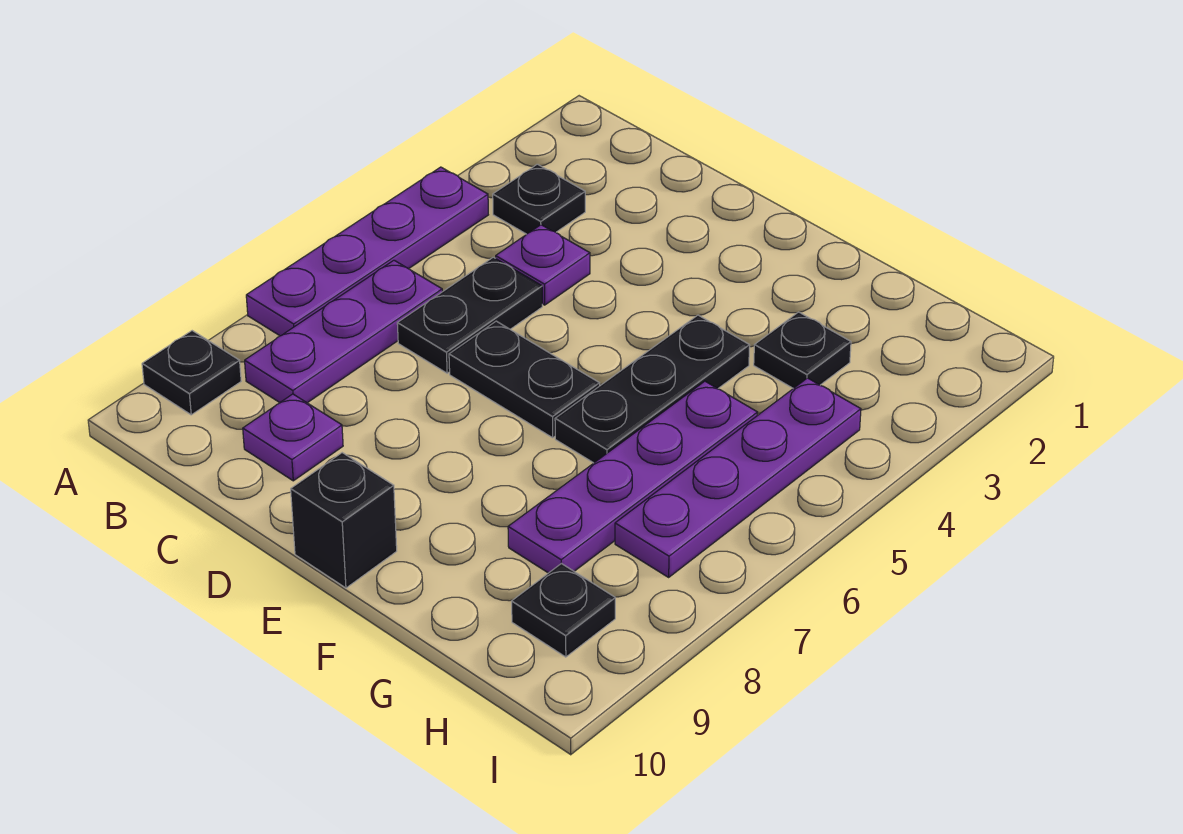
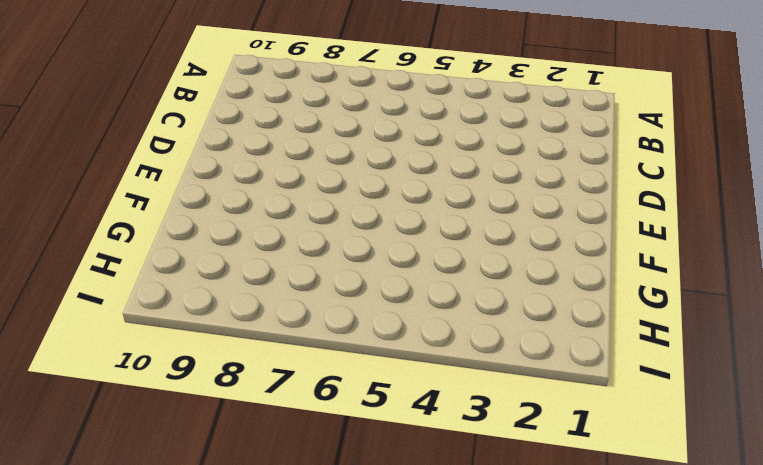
none -> purple plate A4:A7 level 1
none -> black plate A9 level 1
none -> black plate B3 level 1

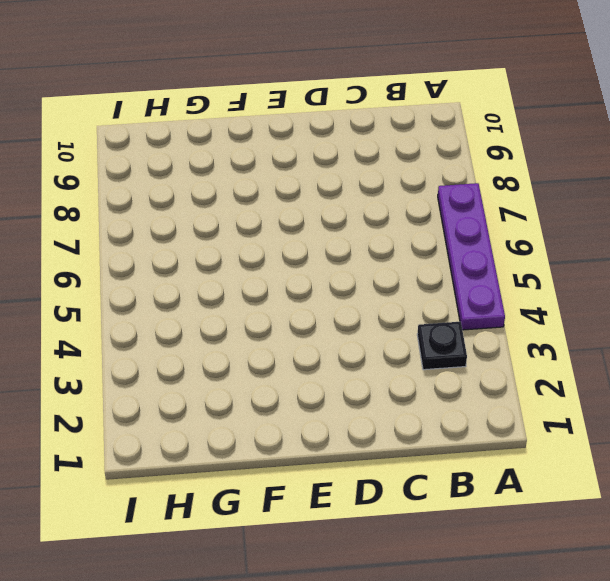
none -> black plate A9 level 1
none -> purple plate B6:B8 level 1
none -> purple plate C4 level 1

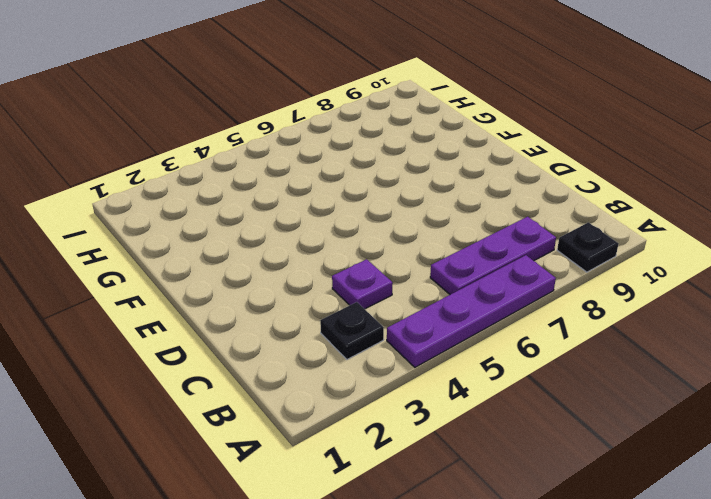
none -> black plate C5:C6 level 1
none -> purple plate C9 level 1
none -> black plate D6:E6 level 1

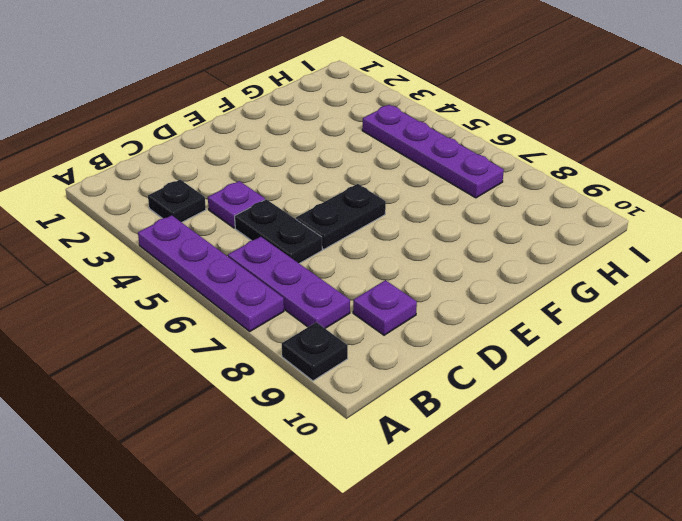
none -> black brick E10 level 1
none -> black plate F4:F6 level 1
none -> black plate G3 level 1

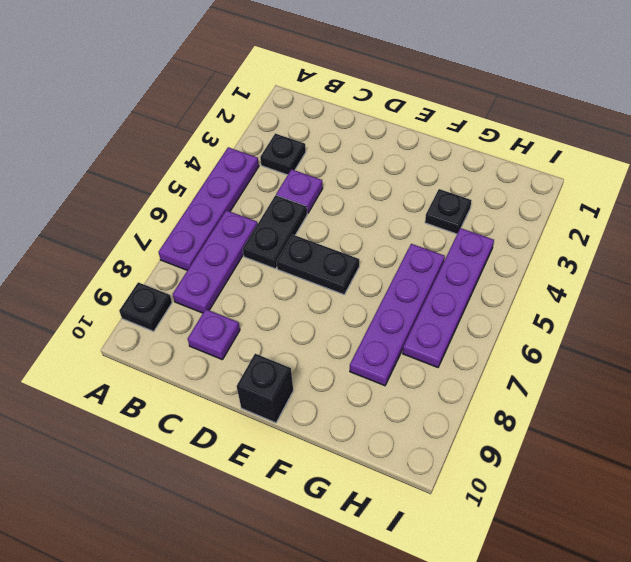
none -> black plate F4:F6 level 1
none -> black plate H9 level 1

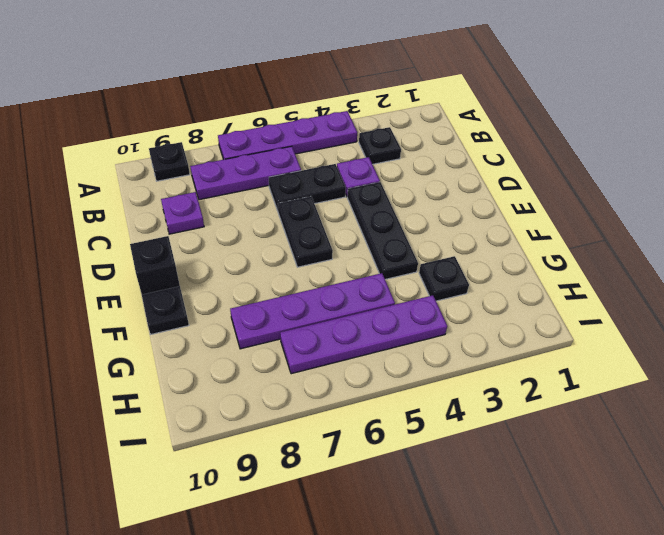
black plate D4:F4 level 1 -> black plate F4:F6 level 1
black plate F10 level 1 -> black plate H9 level 1

